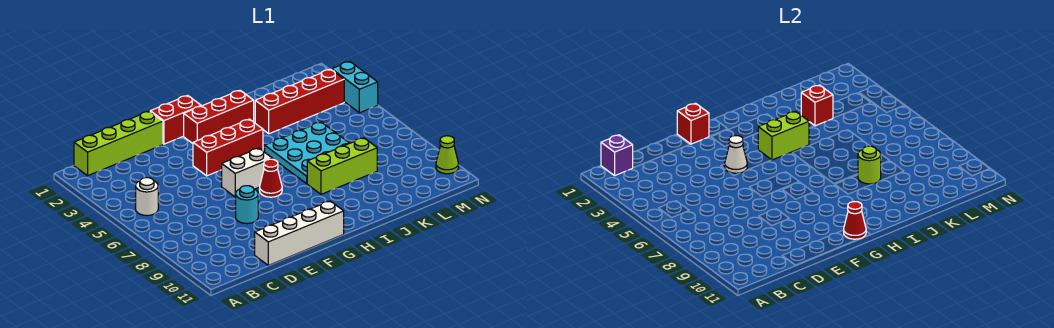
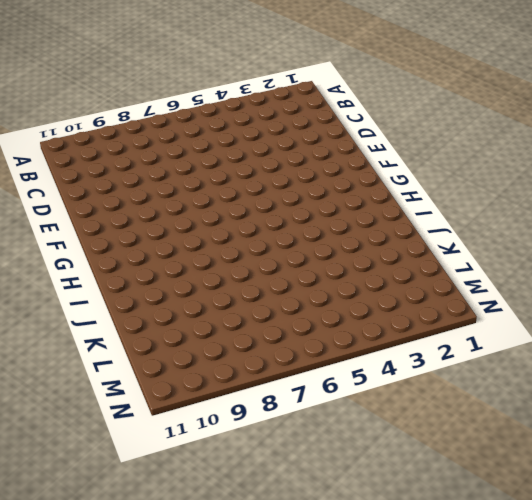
none -> lime brick B1:E1 level 1
none -> white round brick B5 level 1
none -> white brick D11:G11 level 1

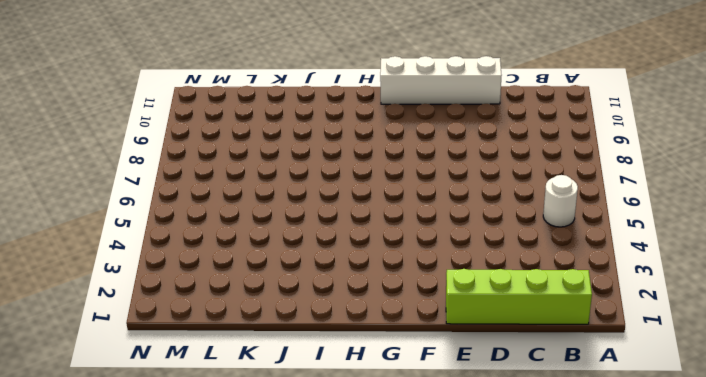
none -> cyan round brick E8 level 1
none -> red brick F1:G1 level 1
none -> red brick F4:H4 level 1

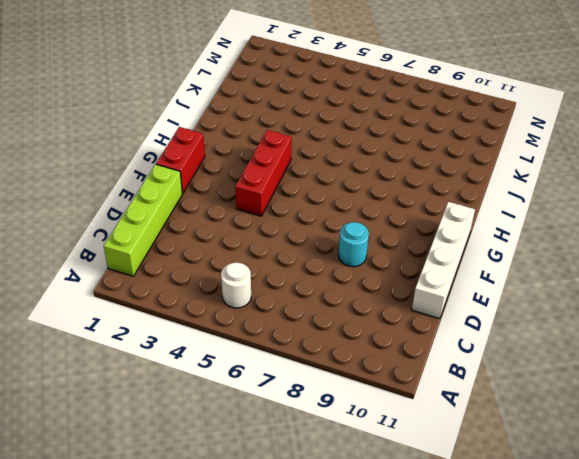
none -> white brick F6:G6 level 1
none -> red brick G2:I2 level 1
none -> red cone G7 level 1

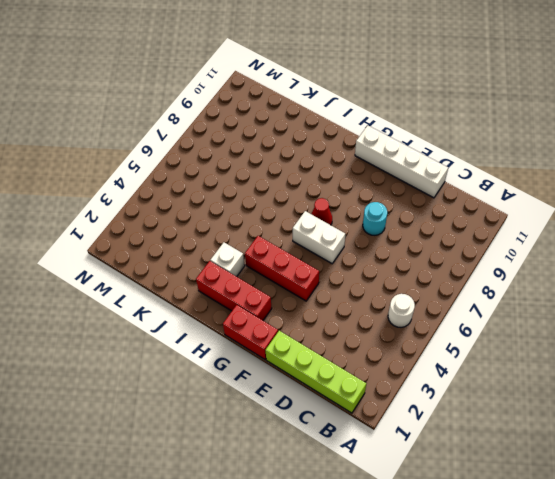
white brick I3 level 1 -> none
none -> cyan plate I5:K7 level 1
none -> lime brick I8:K8 level 1
none -> red brick J3:M3 level 1

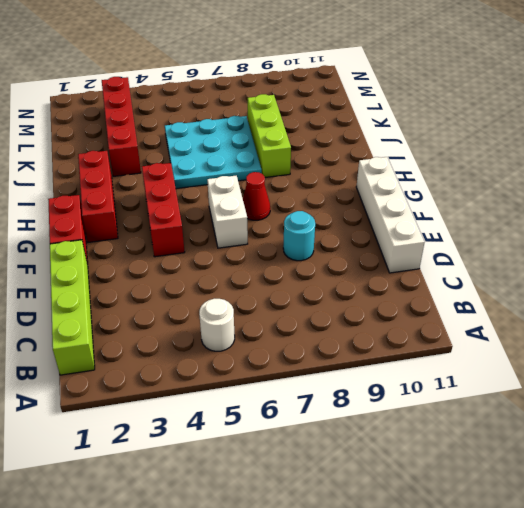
none -> cyan brick N3:N4 level 1
none -> lime cone N10 level 1
none -> purple brick B1 level 2

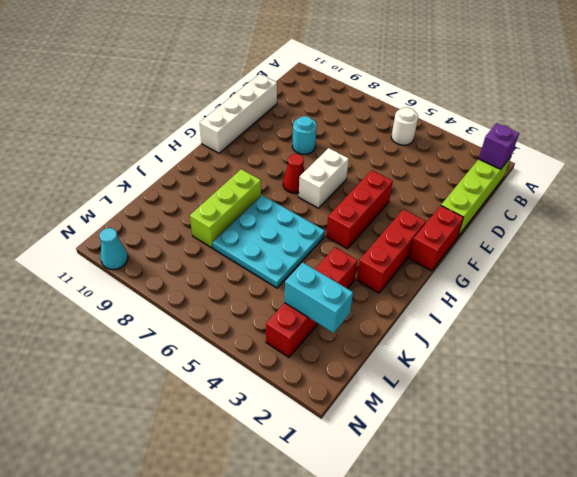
cyan brick L2:L3 level 2 -> cyan brick N3:N4 level 1
cyan cone N10 level 1 -> lime cone N10 level 1
none -> red brick F1 level 2
none -> white cone F4 level 2
none -> red cone G11 level 2

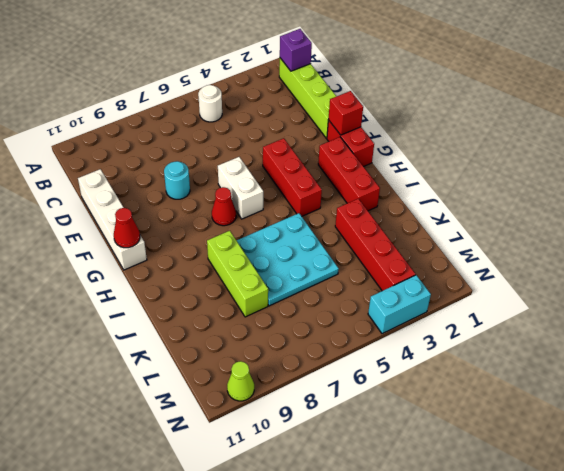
none -> white cone F4 level 2
none -> lime brick H4:I4 level 2
none -> lime round brick J8 level 2

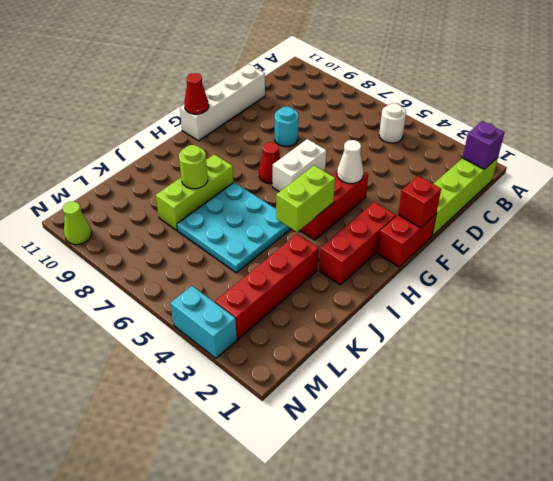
none -> red brick K3 level 2

